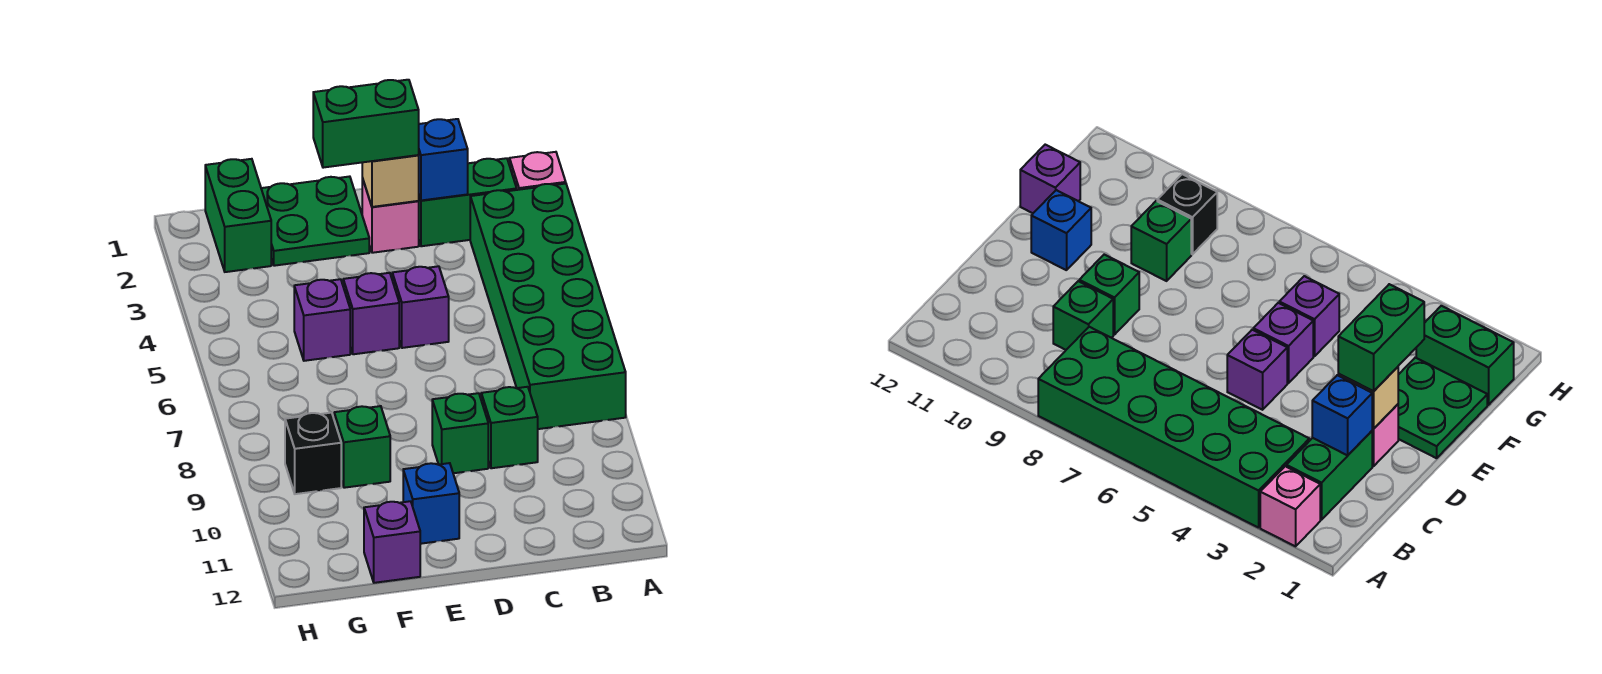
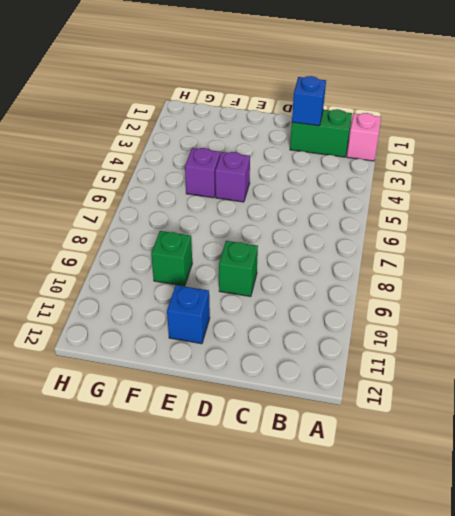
none -> green brick A3:B8 level 1
none -> green brick C9 level 1
none -> pink brick D2 level 1

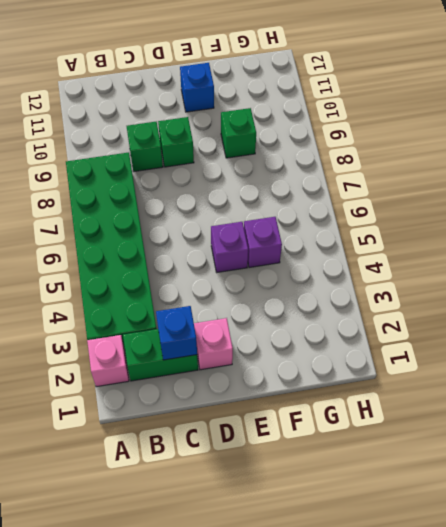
none -> purple brick D5 level 1
none -> green plate E1:F2 level 1
none -> purple brick F12 level 1

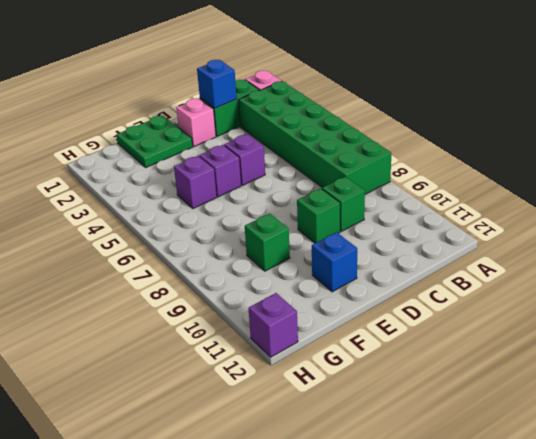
purple brick H12 level 1 -> purple brick F12 level 1
none -> green brick G1:G2 level 1
none -> black brick G9 level 1
none -> tan brick D2 level 2

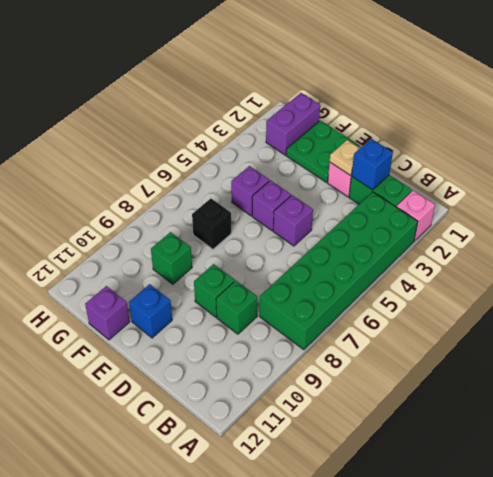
tan plate D2 level 2 -> tan brick D2 level 2
black brick F7 level 1 -> black brick G9 level 1
purple brick G1:G2 level 1 -> green brick G1:G2 level 1
none -> green brick D2:E2 level 3

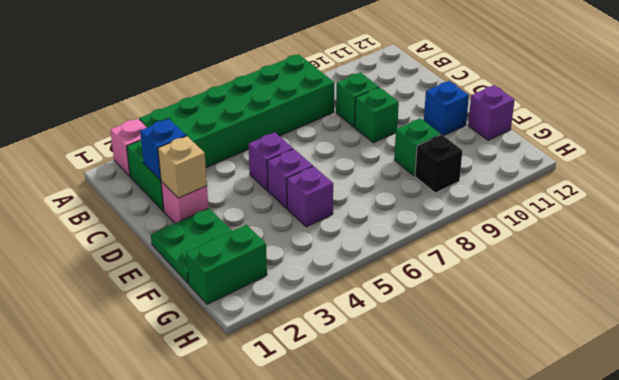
none -> green brick D2:E2 level 3

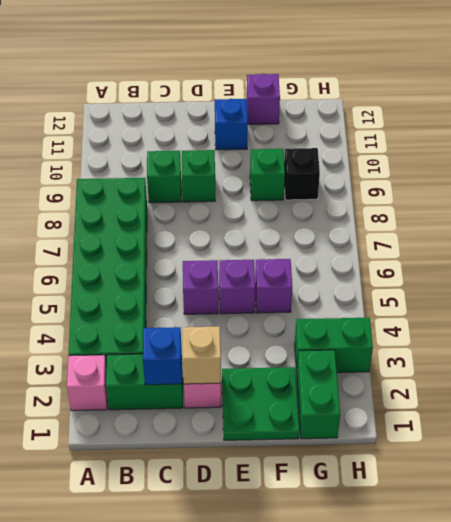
green brick G3:H3 level 1 -> green brick D2:E2 level 3

